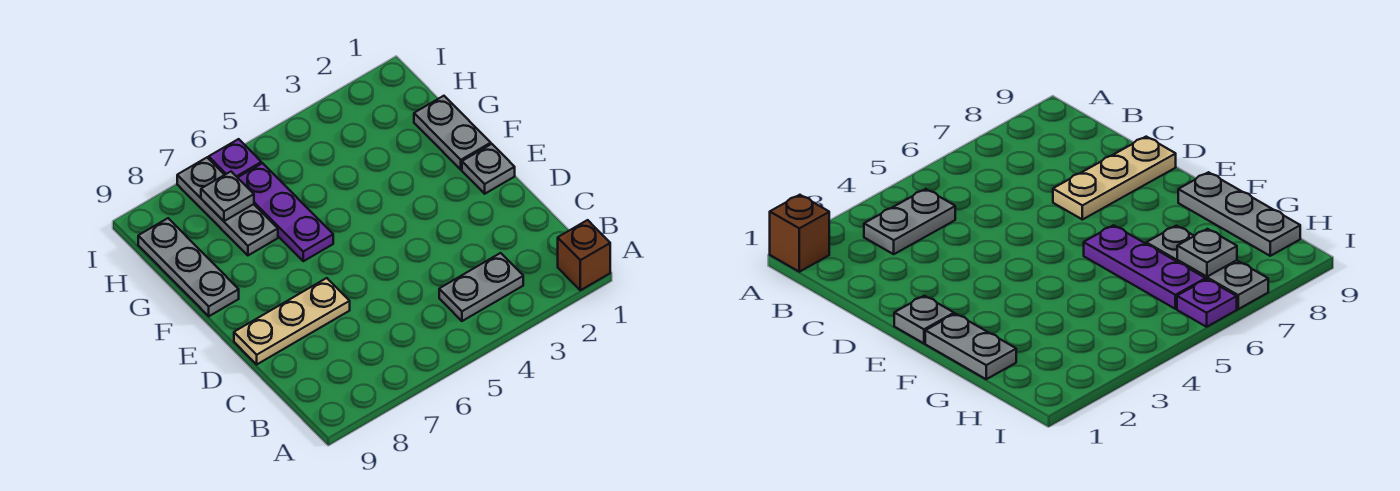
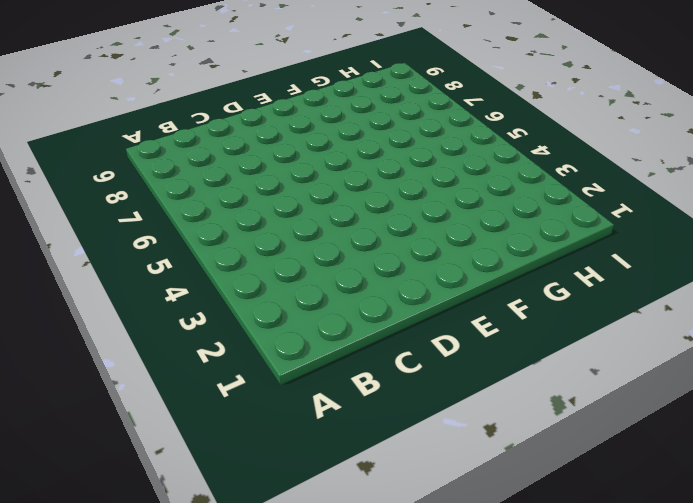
none -> brown brick A1 level 1
none -> grey plate B3:B4 level 1

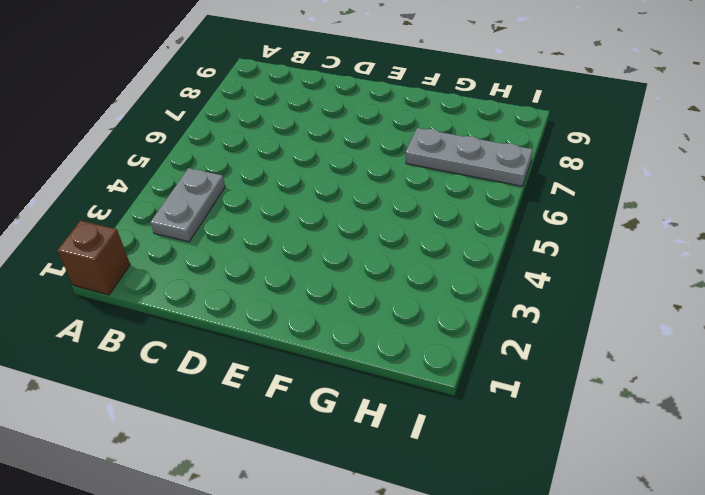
none -> tan plate D7:D9 level 1
none -> grey plate E1 level 1

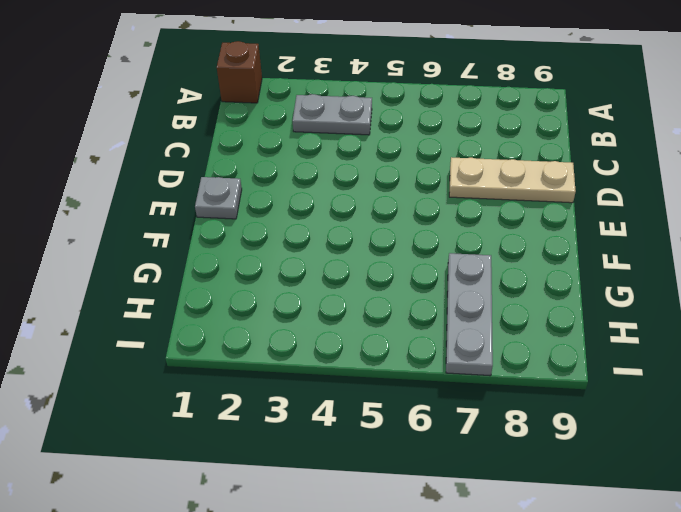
none -> grey plate F1:G1 level 1
none -> purple plate F6:H6 level 1

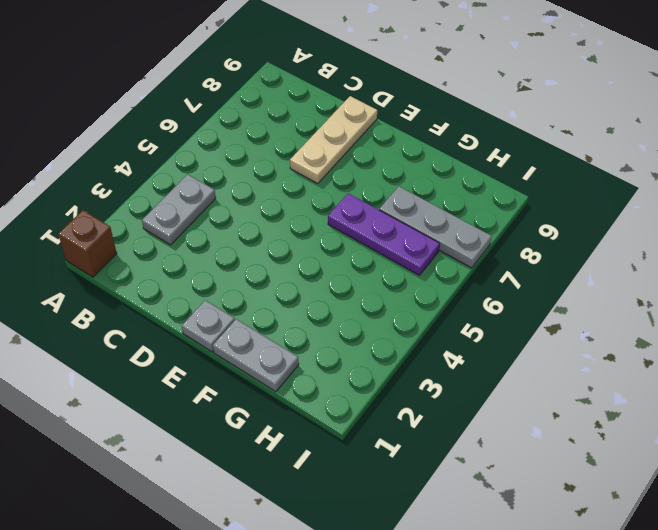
none -> grey plate F9:H9 level 1
none -> purple plate I6 level 1

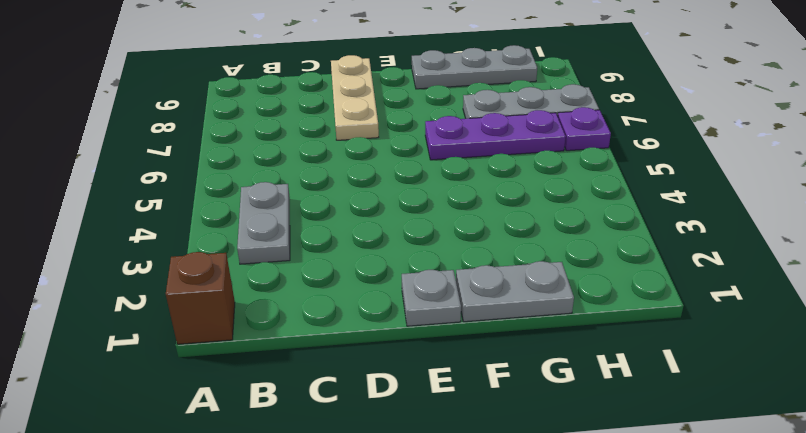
none -> grey plate H7 level 2

